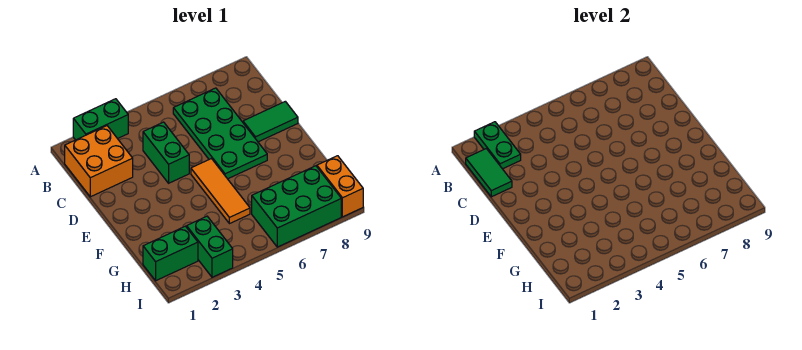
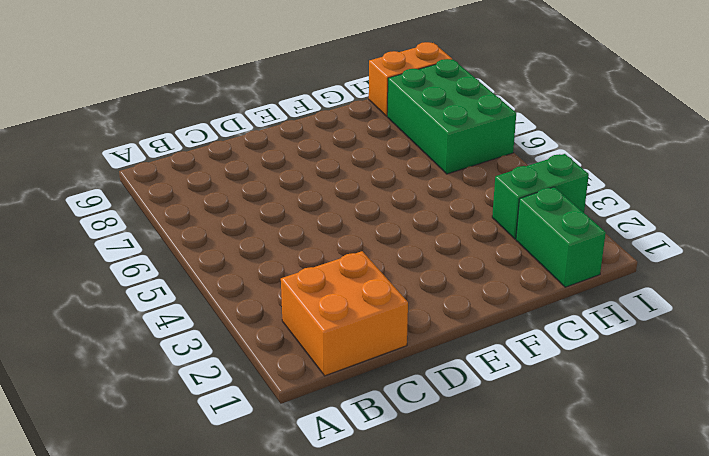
none -> green brick A2:A3 level 1
none -> green plate B6:E7 level 1
none -> green brick C4:D4 level 1

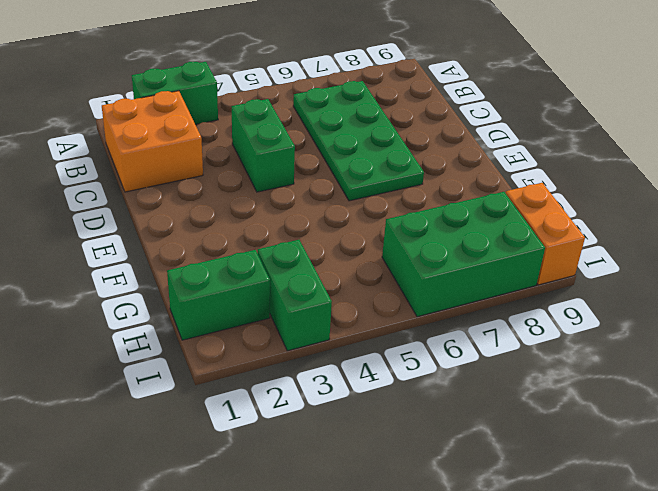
none -> green tile D8:D9 level 1
none -> orange tile E5:G5 level 1
none -> green plate A2:B2 level 2

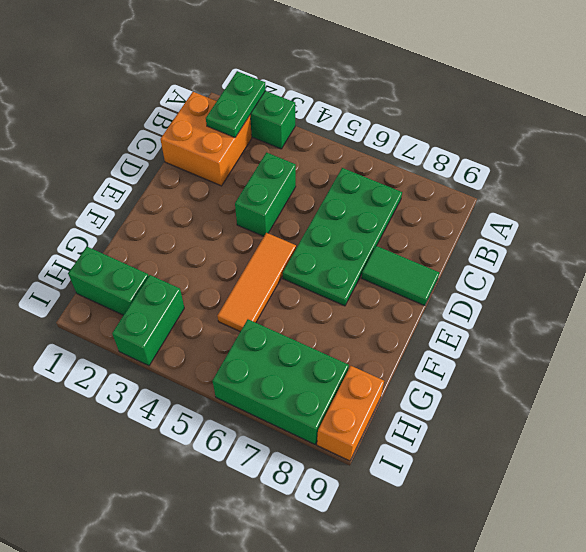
none -> green tile B1:C1 level 2

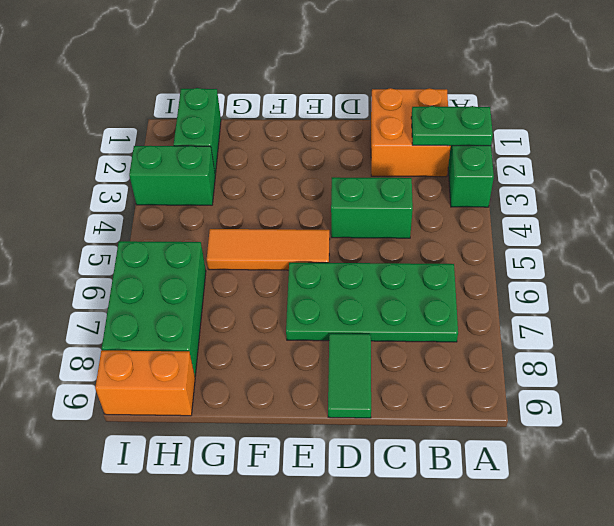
none -> green tile B1:C1 level 2

